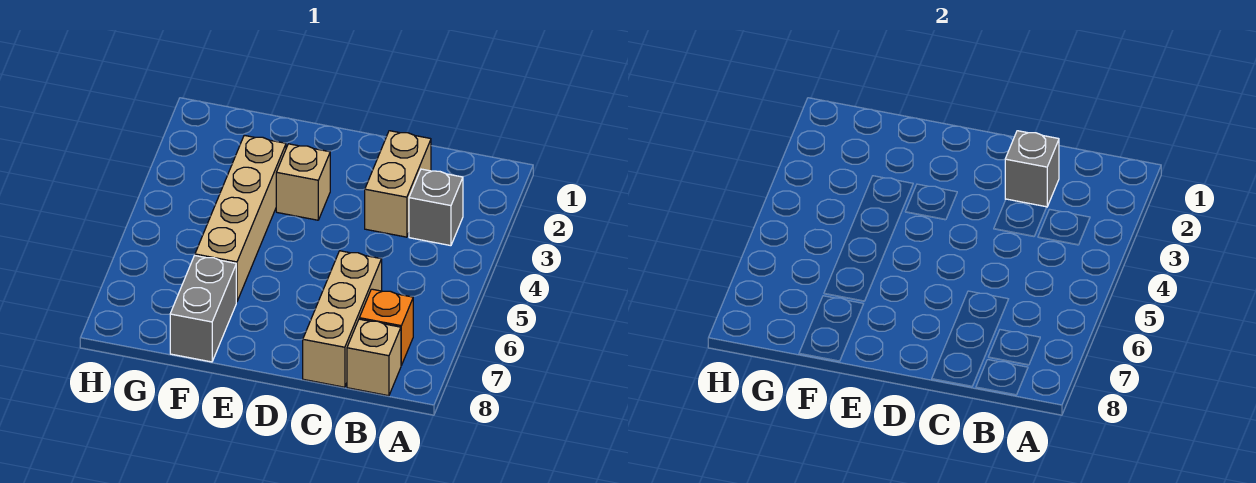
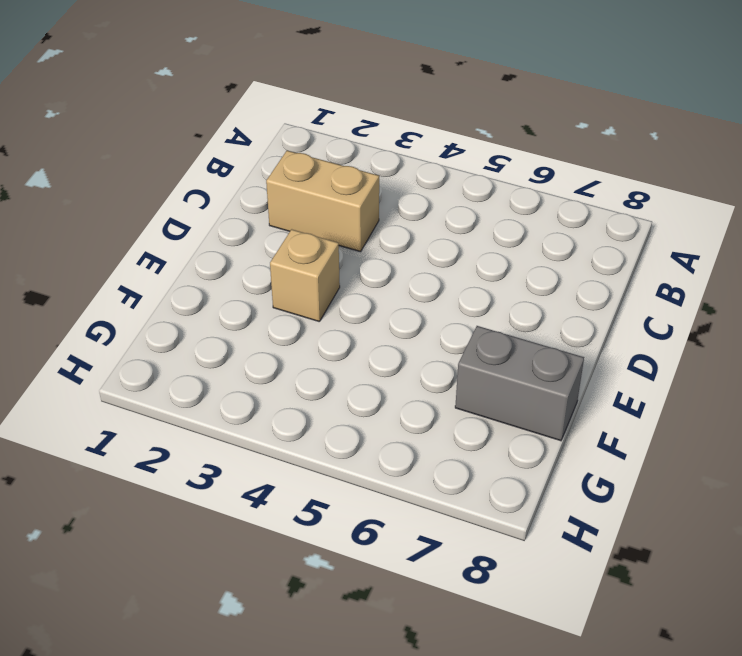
none -> grey brick B3 level 1
none -> orange brick B7 level 1

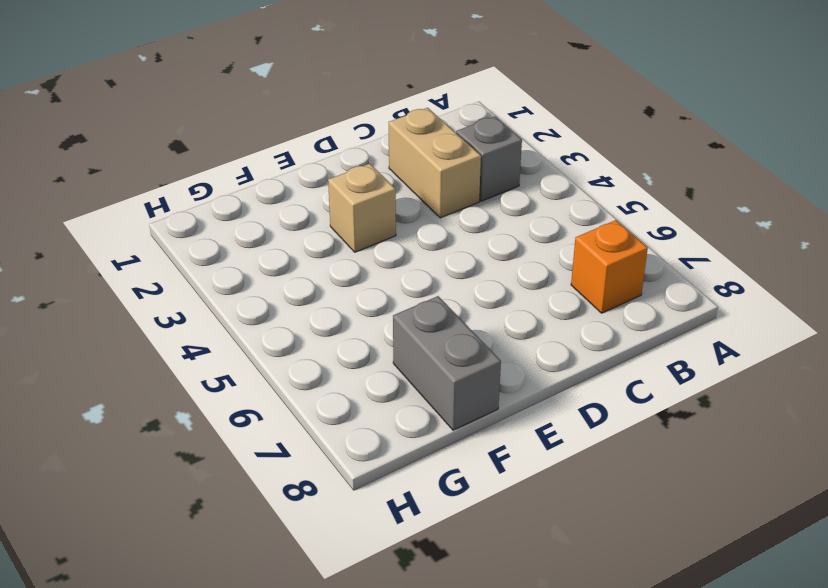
none -> tan brick B8 level 1
none -> tan brick C6:C8 level 1

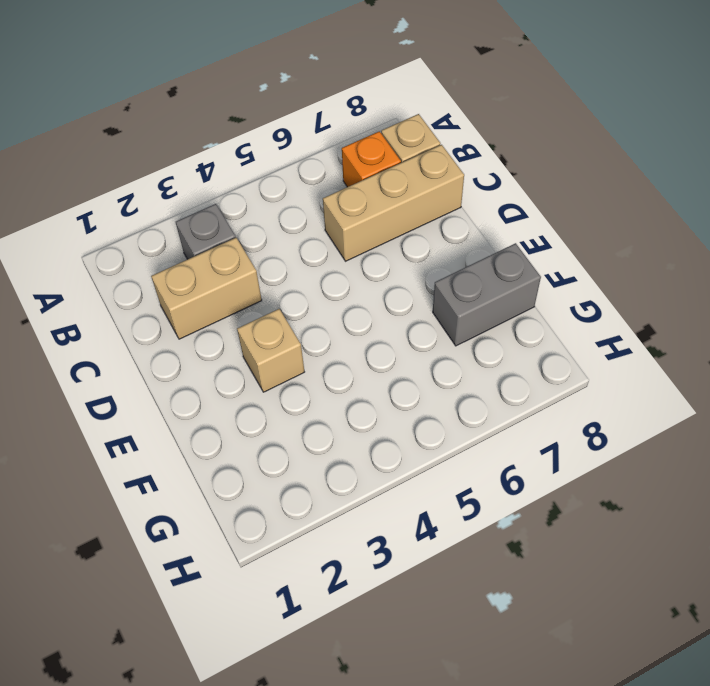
none -> tan brick F3:F6 level 1
none -> grey brick C2 level 2

